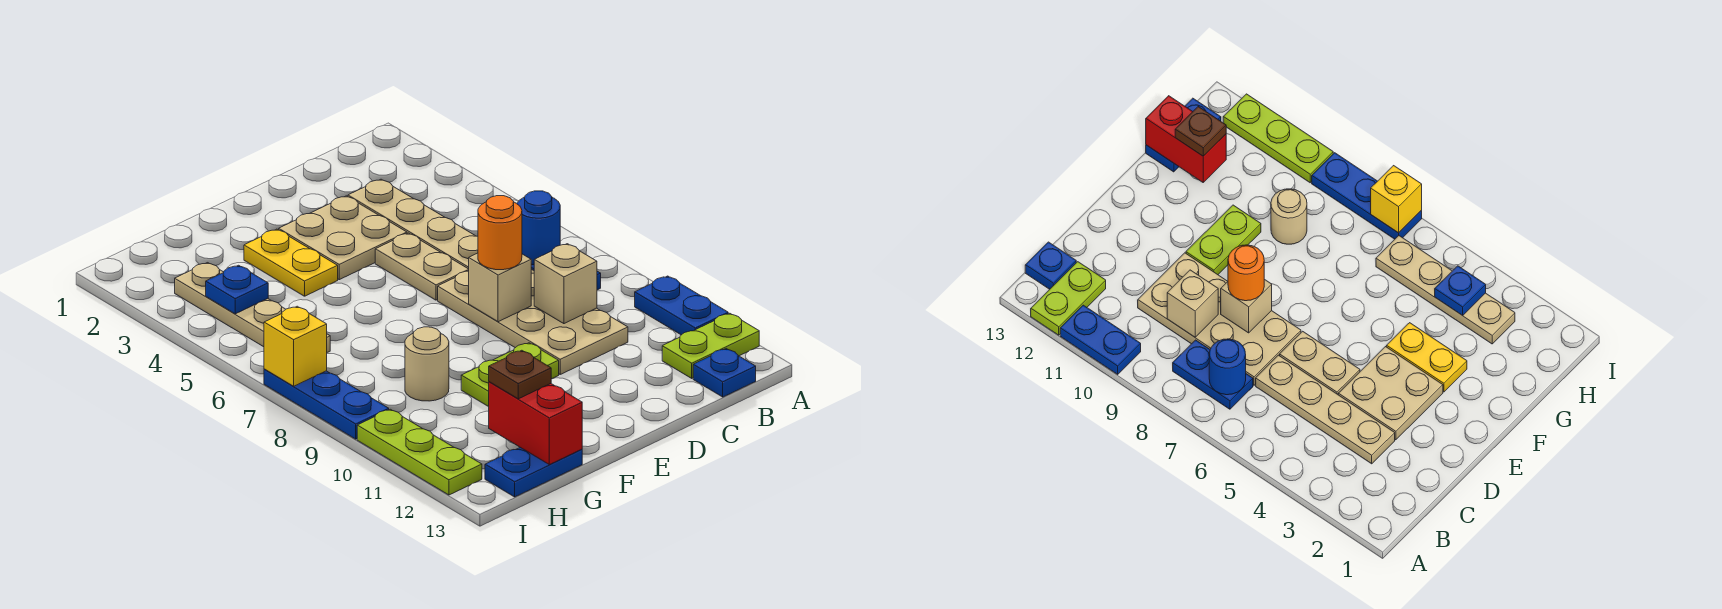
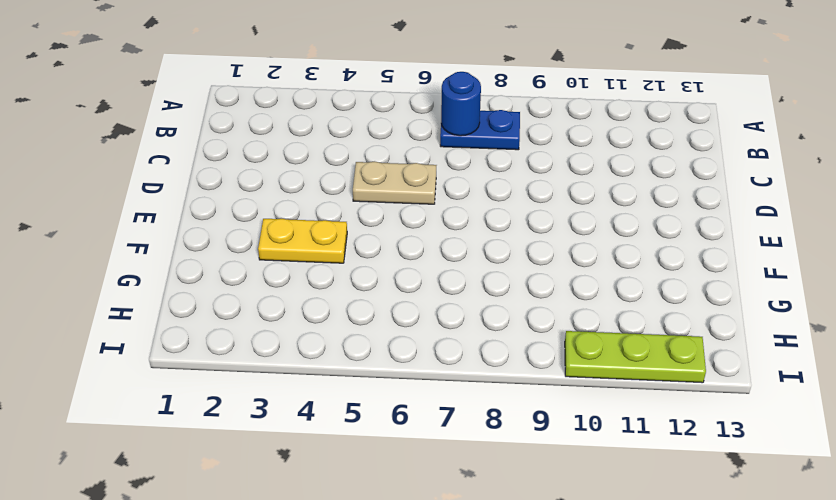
none -> blue plate A10:A11 level 1
none -> lime plate A12:B12 level 1
none -> blue plate B13 level 1

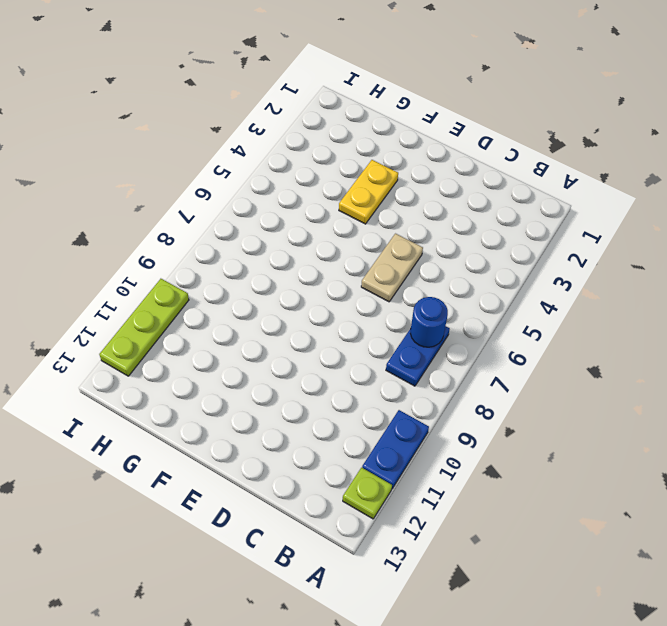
lime plate A12 level 1 -> lime plate A12:B12 level 1
none -> blue plate B13 level 1
none -> tan plate C3:C6 level 1
none -> tan plate C7:D10 level 1

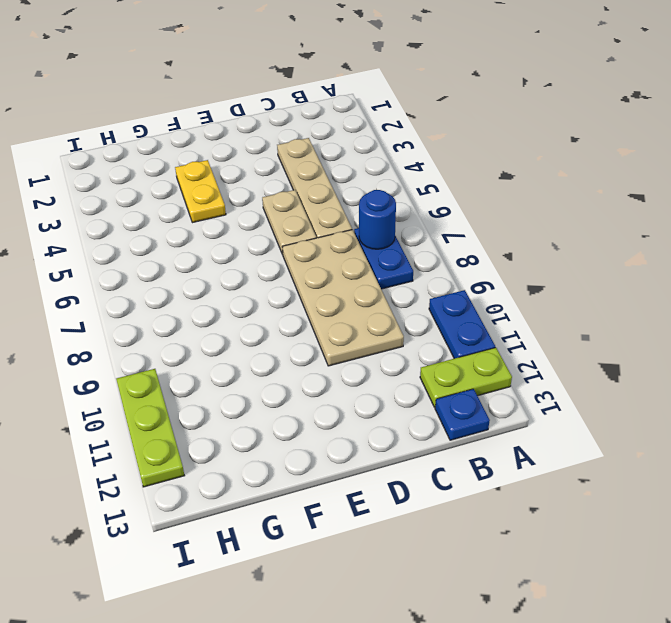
none -> tan plate D3:E4 level 1
none -> lime plate E10:F10 level 1
none -> tan round brick G9 level 1

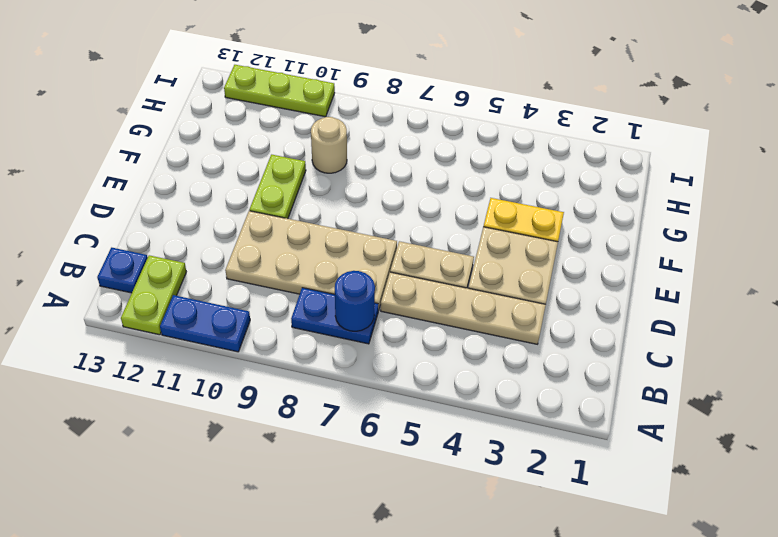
none -> blue plate G13:H13 level 1
none -> tan plate H3:H6 level 1
none -> blue plate I7:I9 level 1

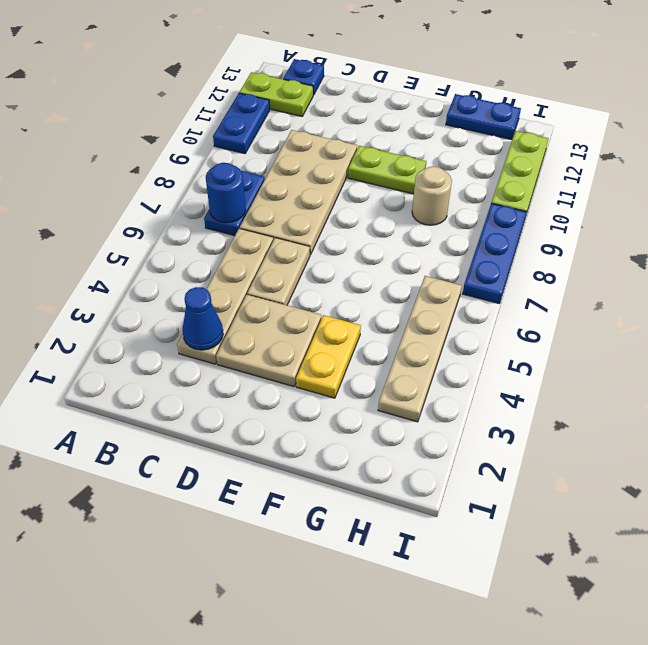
blue cone C3 level 2 -> none
none -> tan brick C9 level 2
none -> tan brick D8 level 2
none -> red brick G12:G13 level 2

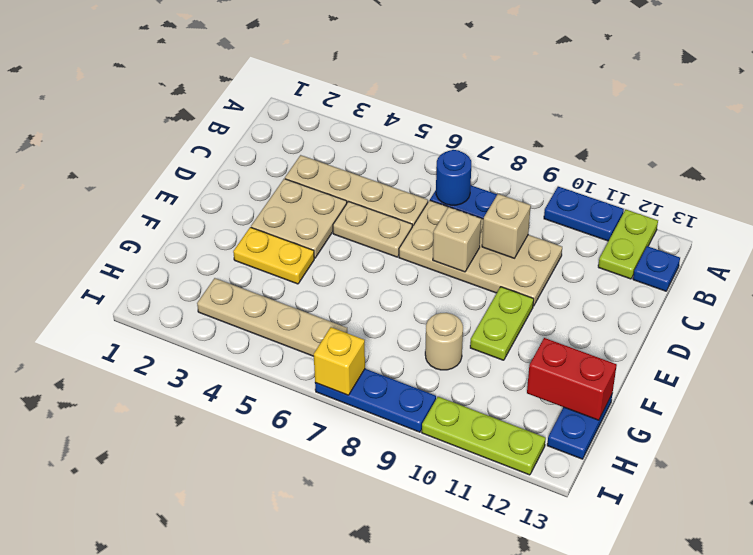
none -> blue plate H4 level 2
none -> orange round brick D8 level 3
none -> brown plate G12 level 3

